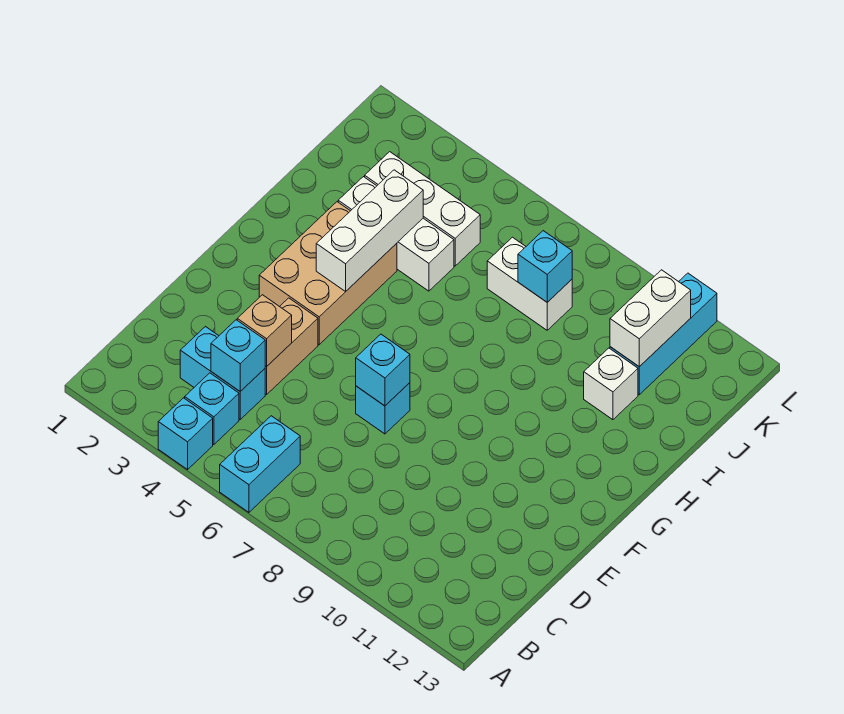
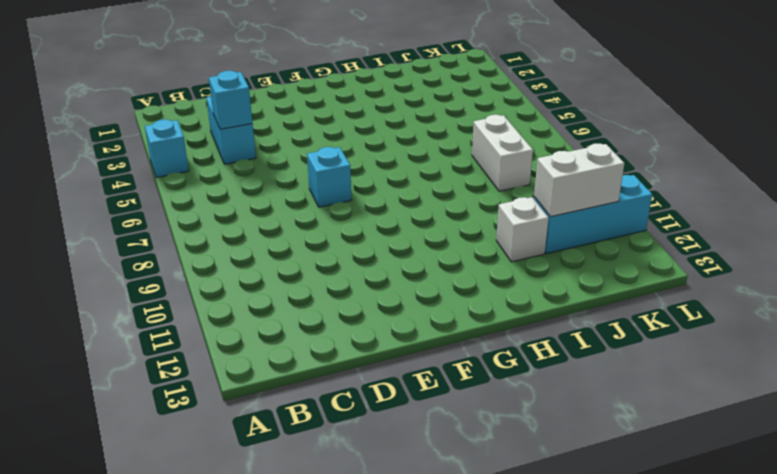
none -> cyan brick A6:B6 level 1
none -> cyan brick B4 level 1
none -> tan brick D4:E4 level 1

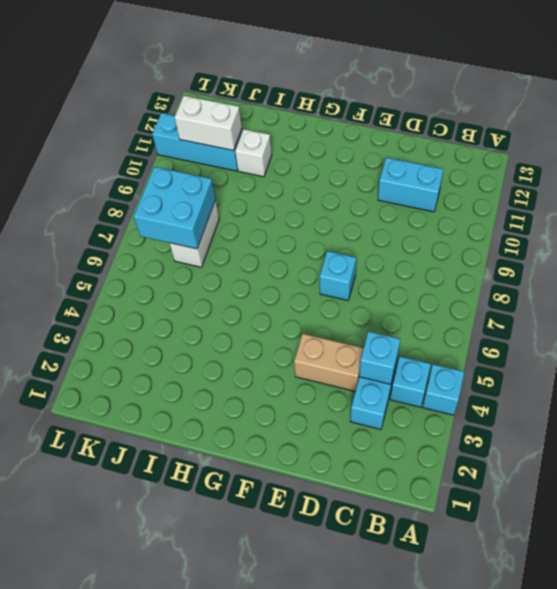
cyan brick C11:D11 level 1 -> cyan brick A6:B6 level 1
cyan brick J7:K8 level 2 -> cyan brick J8 level 2
none -> tan brick F3:H4 level 1
none -> white brick I3:I5 level 1
none -> white brick J3:J5 level 1

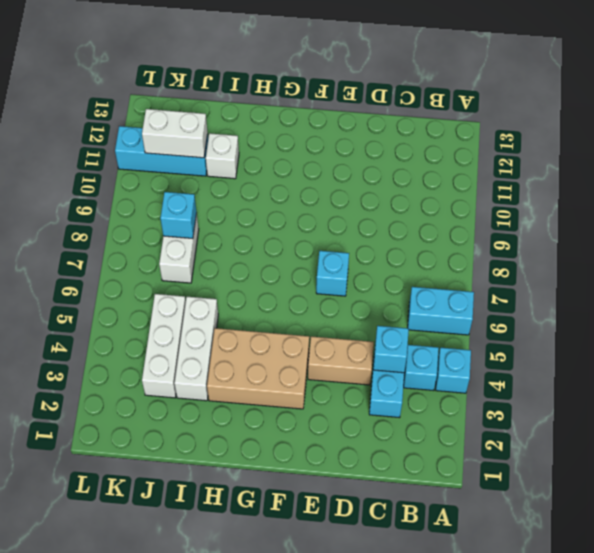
none -> tan brick D4 level 2
none -> cyan brick E7 level 2
none -> white brick G4:I4 level 2

